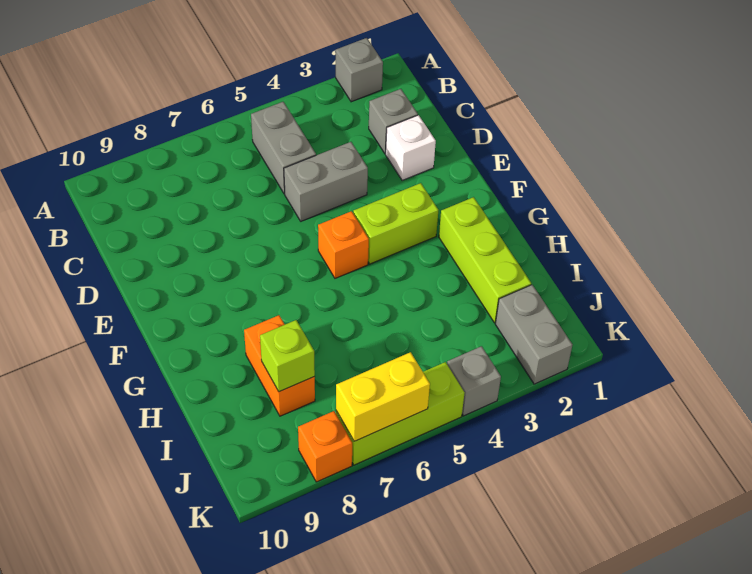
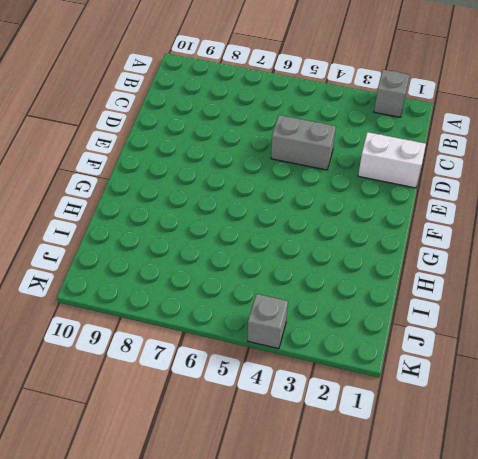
white brick D1:D2 level 1 -> white brick D2 level 1
none -> grey brick B5:C5 level 1
none -> grey brick C2 level 1
none -> lime brick F3:F4 level 1

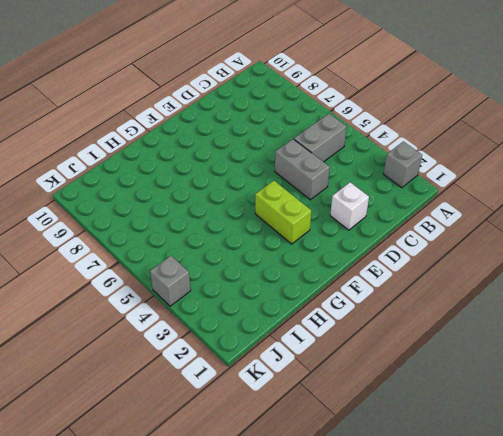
none -> grey brick C2 level 1
none -> orange brick F5 level 1
none -> lime brick G2:I2 level 1

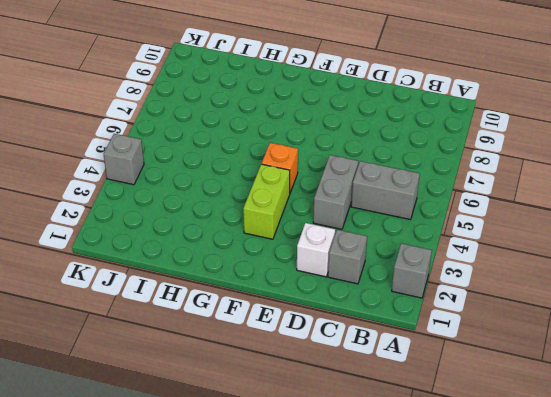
none -> lime brick G2:I2 level 1
none -> orange brick H8:I8 level 1
none -> grey brick J2:K2 level 1

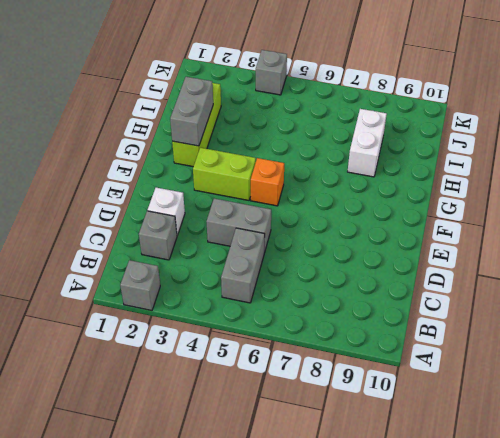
grey brick G2:H2 level 2 -> grey brick J2:K2 level 1
white brick H8:I8 level 1 -> orange brick H8:I8 level 1
none -> lime brick K5:K7 level 1
none -> orange brick K8 level 1
none -> lime brick I8 level 2

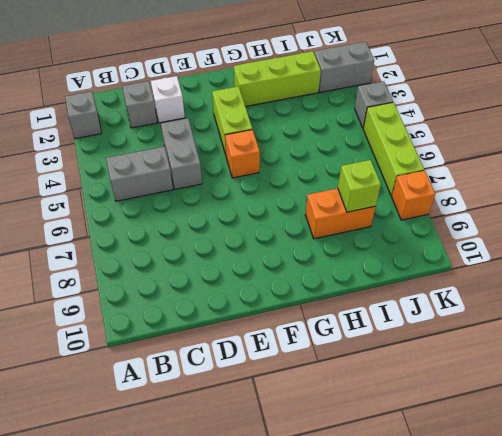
none -> yellow brick K6:K7 level 2

